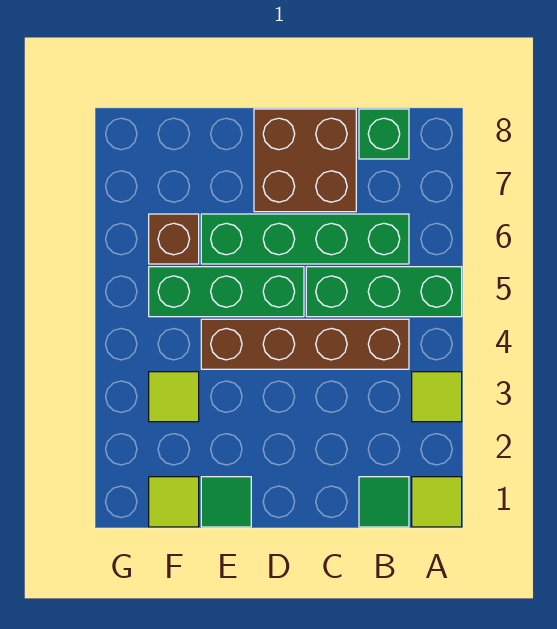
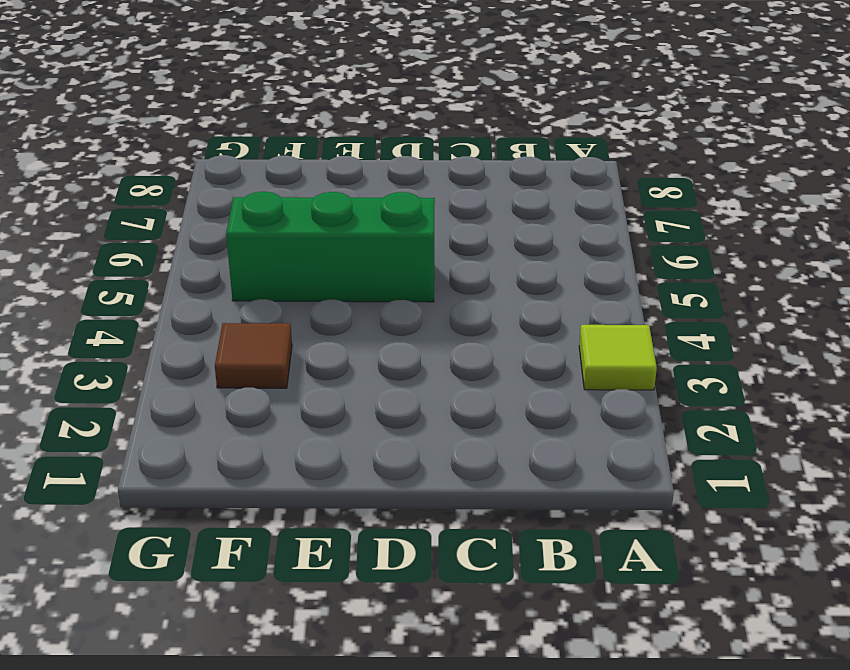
brown tile F3 level 1 -> lime tile F3 level 1
none -> lime tile A1 level 1
none -> green brick A5:C5 level 1
none -> green tile B1 level 1

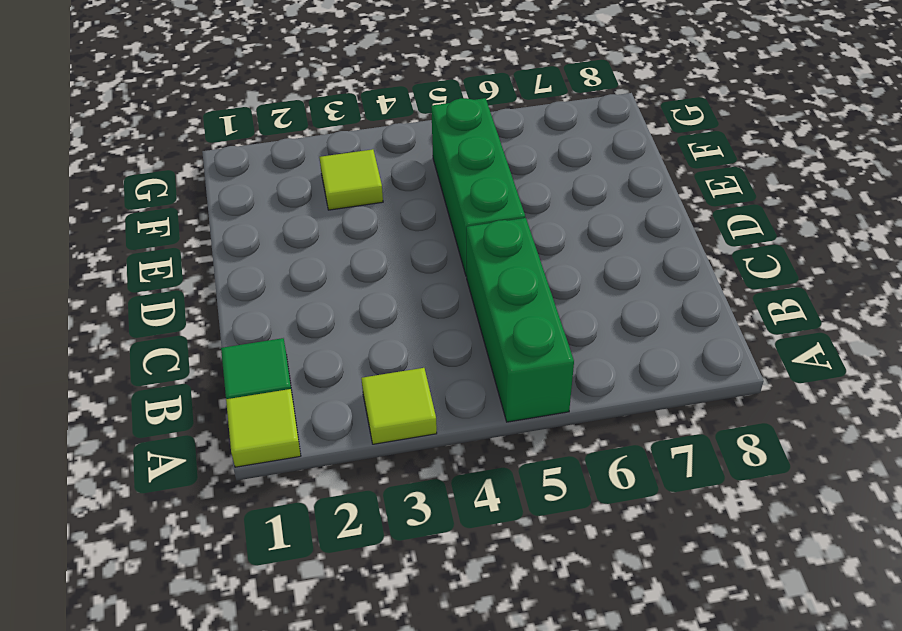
none -> brown brick B4:E4 level 1
none -> green brick B6:E6 level 1
none -> green brick B8 level 1

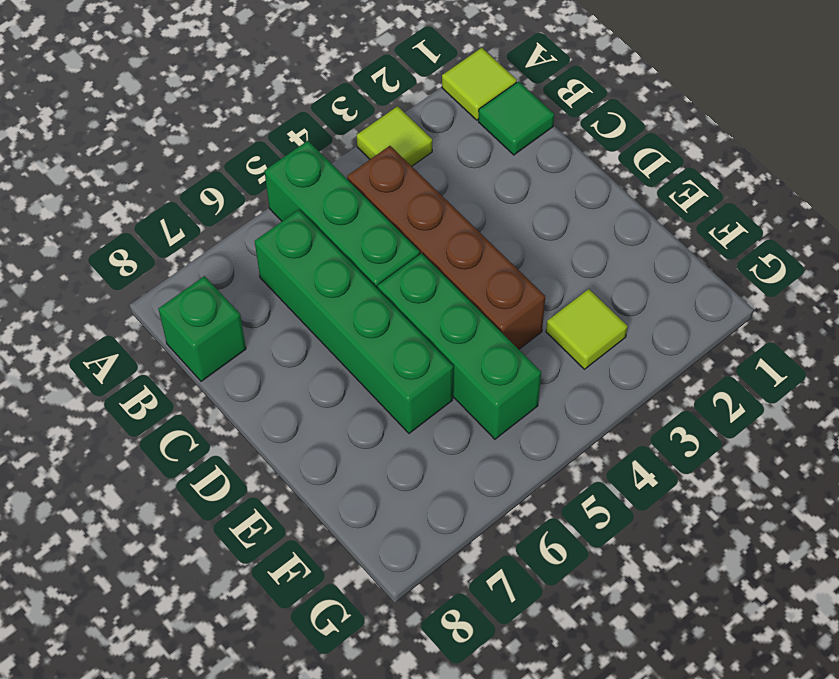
none -> brown brick C7:D8 level 1
none -> green tile E1 level 1
none -> lime tile F1 level 1

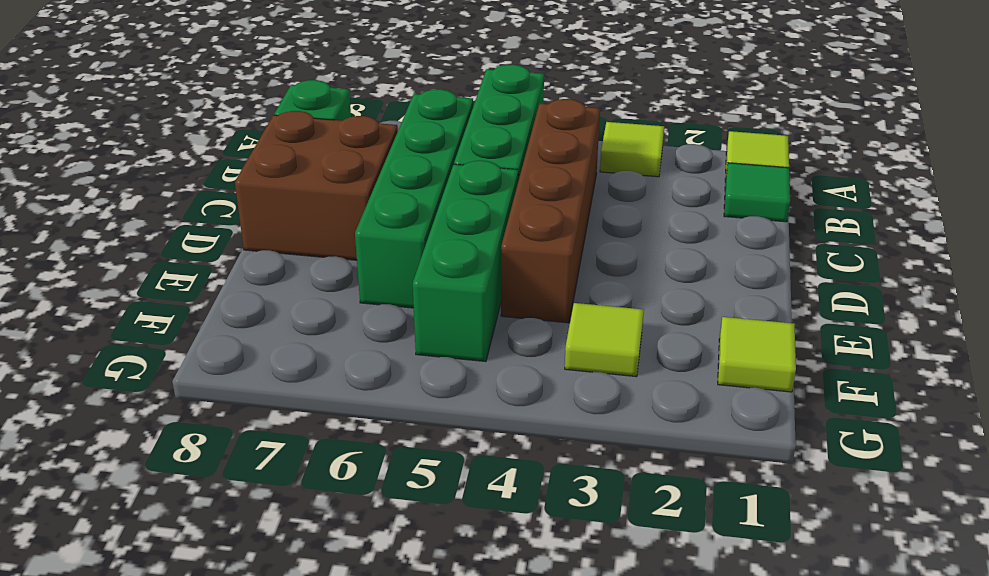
none -> green tile E1 level 1
none -> brown brick F6 level 1

